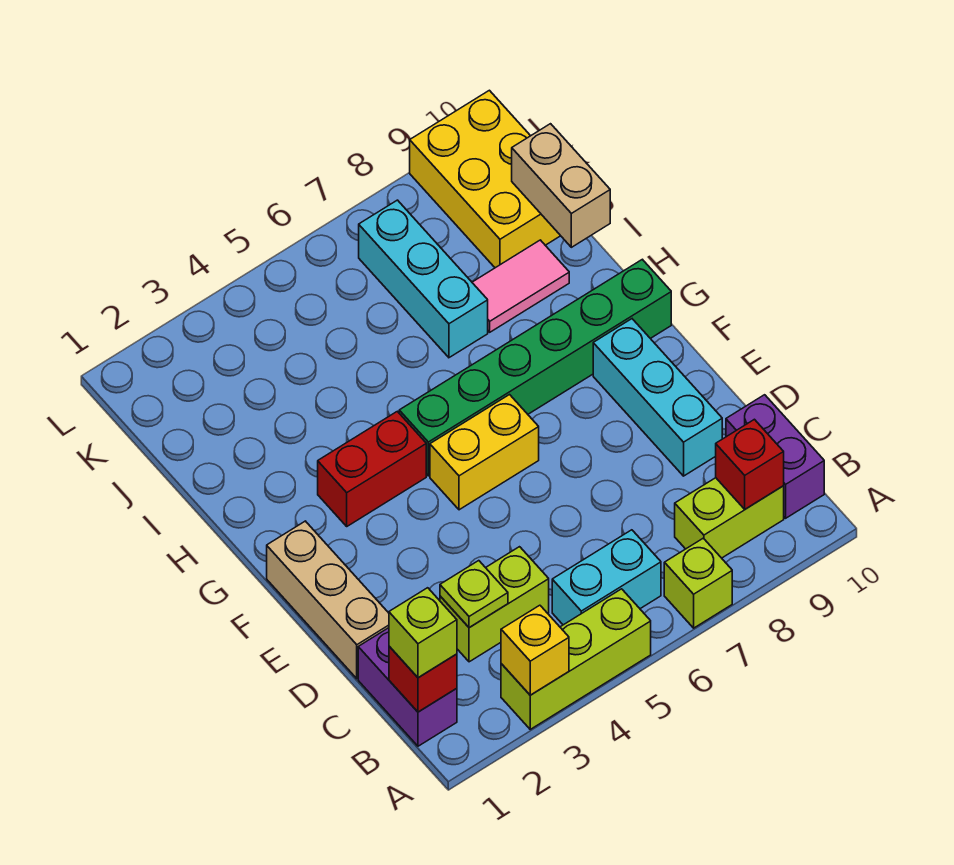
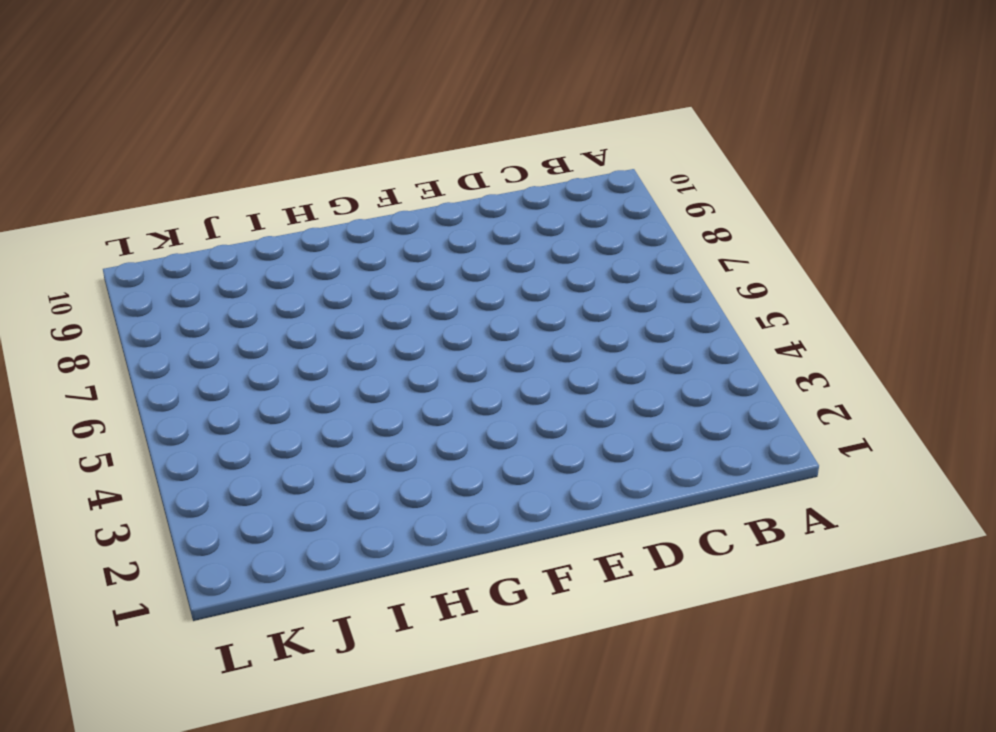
none -> lime brick A3:A5 level 1
none -> lime brick A7 level 1
none -> purple brick B1:C1 level 1

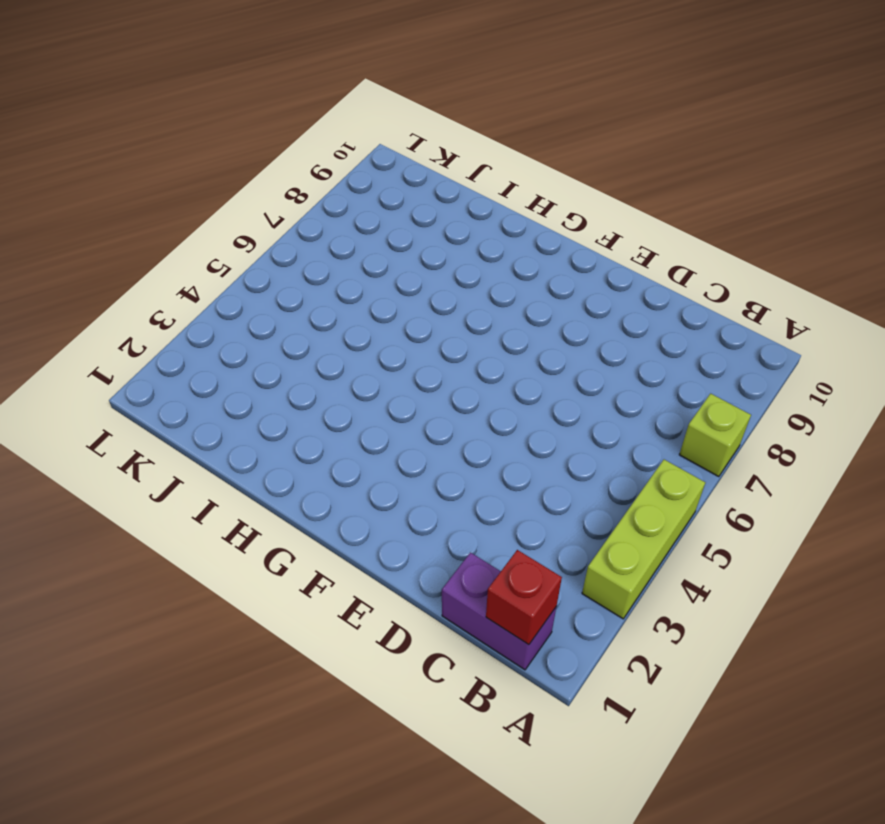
none -> cyan brick B5:B6 level 1
none -> lime brick B8:B9 level 1
none -> purple brick B10:C10 level 1

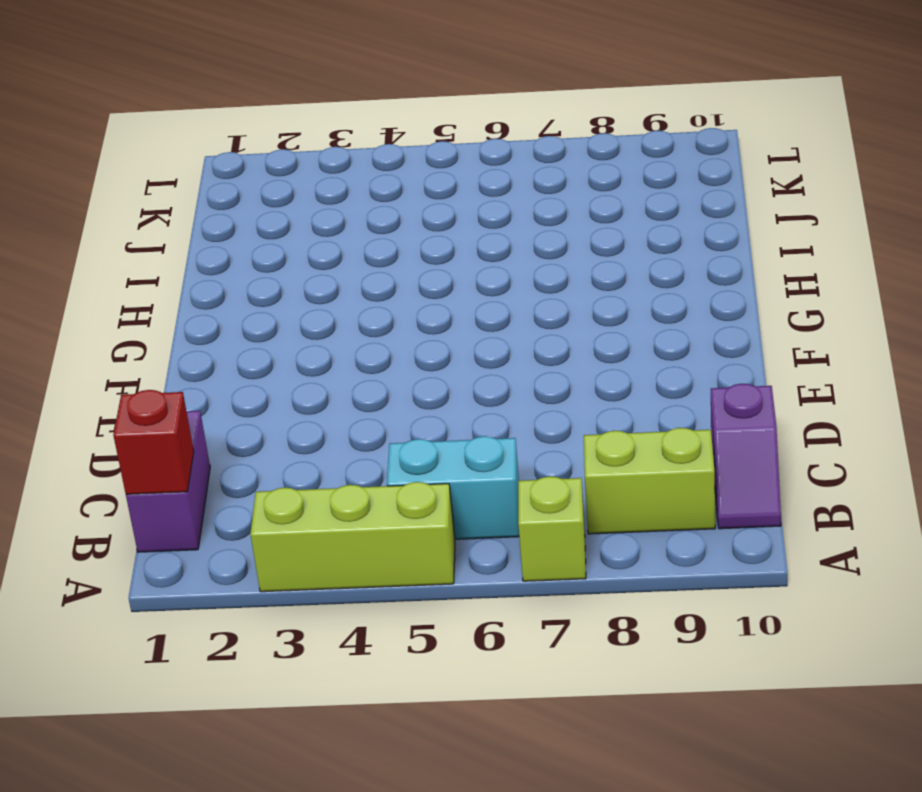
purple slope B10:C10 level 1 top C -> purple brick B10:C10 level 1
none -> lime brick C3:C4 level 1
none -> tan brick D1:F1 level 1
none -> cyan brick D9:F9 level 1

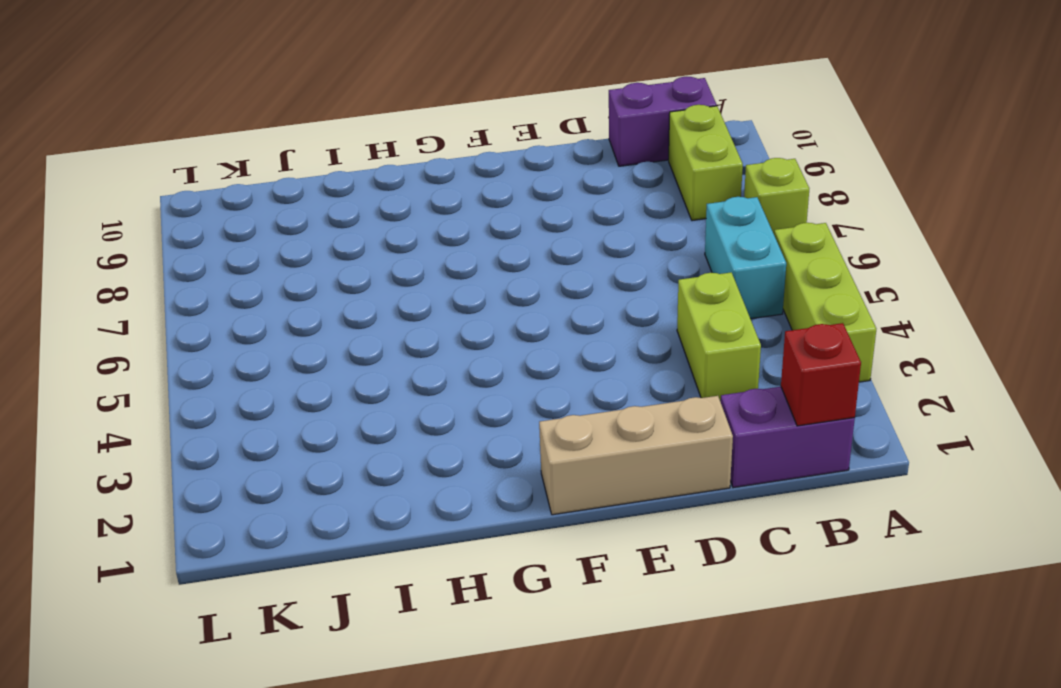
none -> cyan brick D9:F9 level 1
none -> yellow brick F5:F6 level 1
none -> red brick G3:G4 level 1

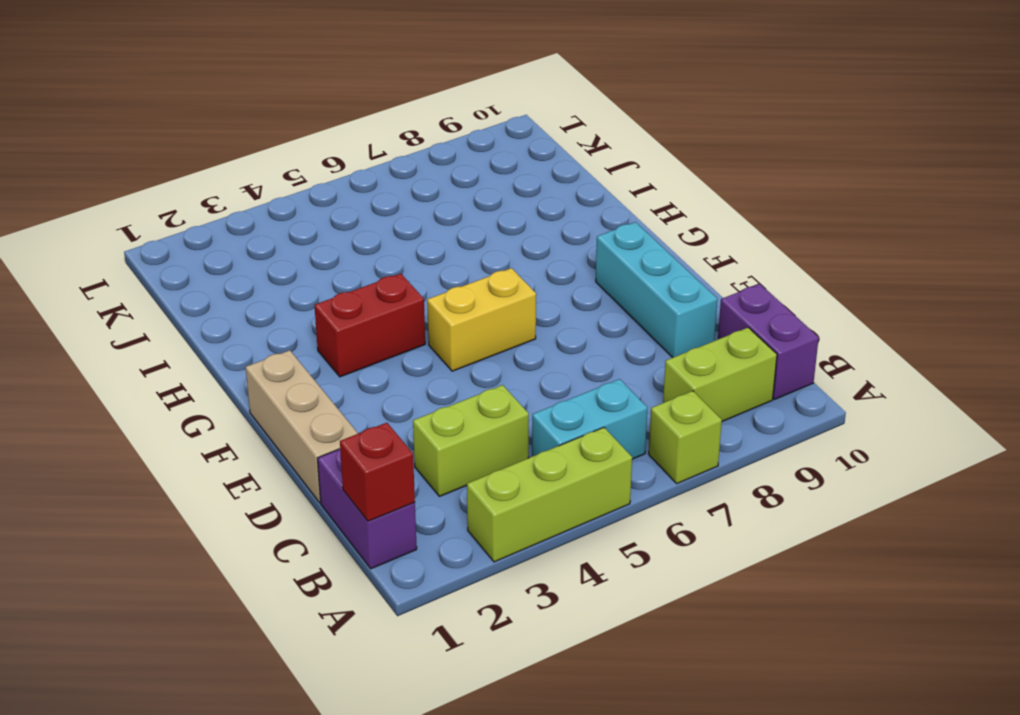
none -> green brick G5:G10 level 1
none -> cyan brick I7:K7 level 1
none -> pink tile I8:I9 level 1

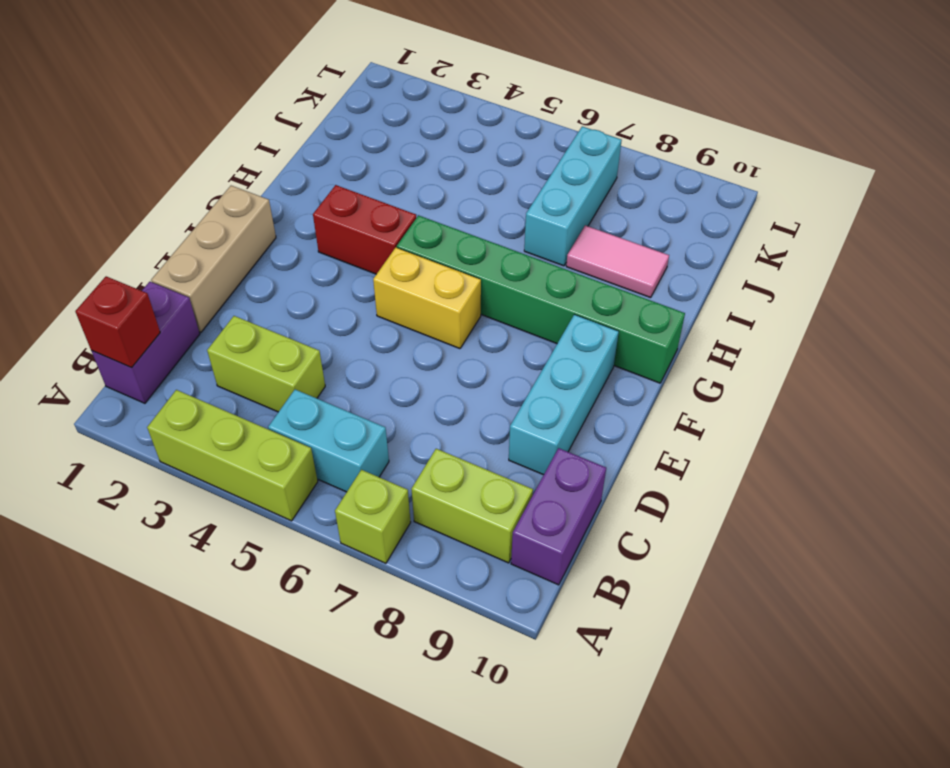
none -> yellow brick J9:L10 level 1
none -> yellow brick A3 level 2
none -> red brick B9 level 2

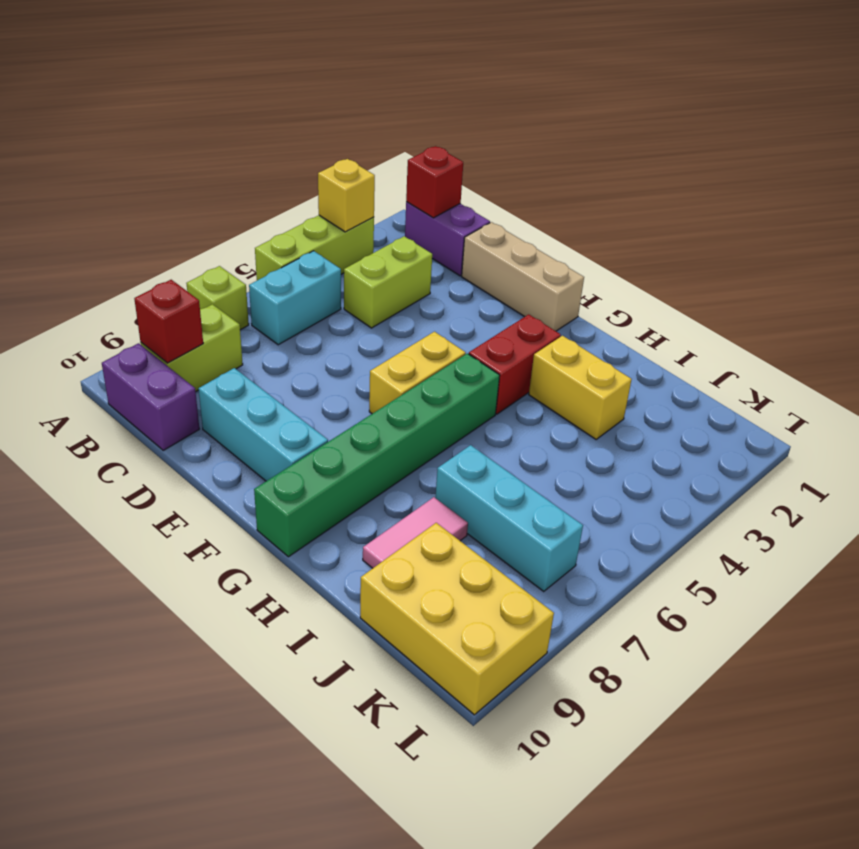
yellow brick H3:I3 level 1 -> none
none -> lime plate C3 level 2
none -> tan brick I10:J10 level 2
none -> lime brick B1 level 3

